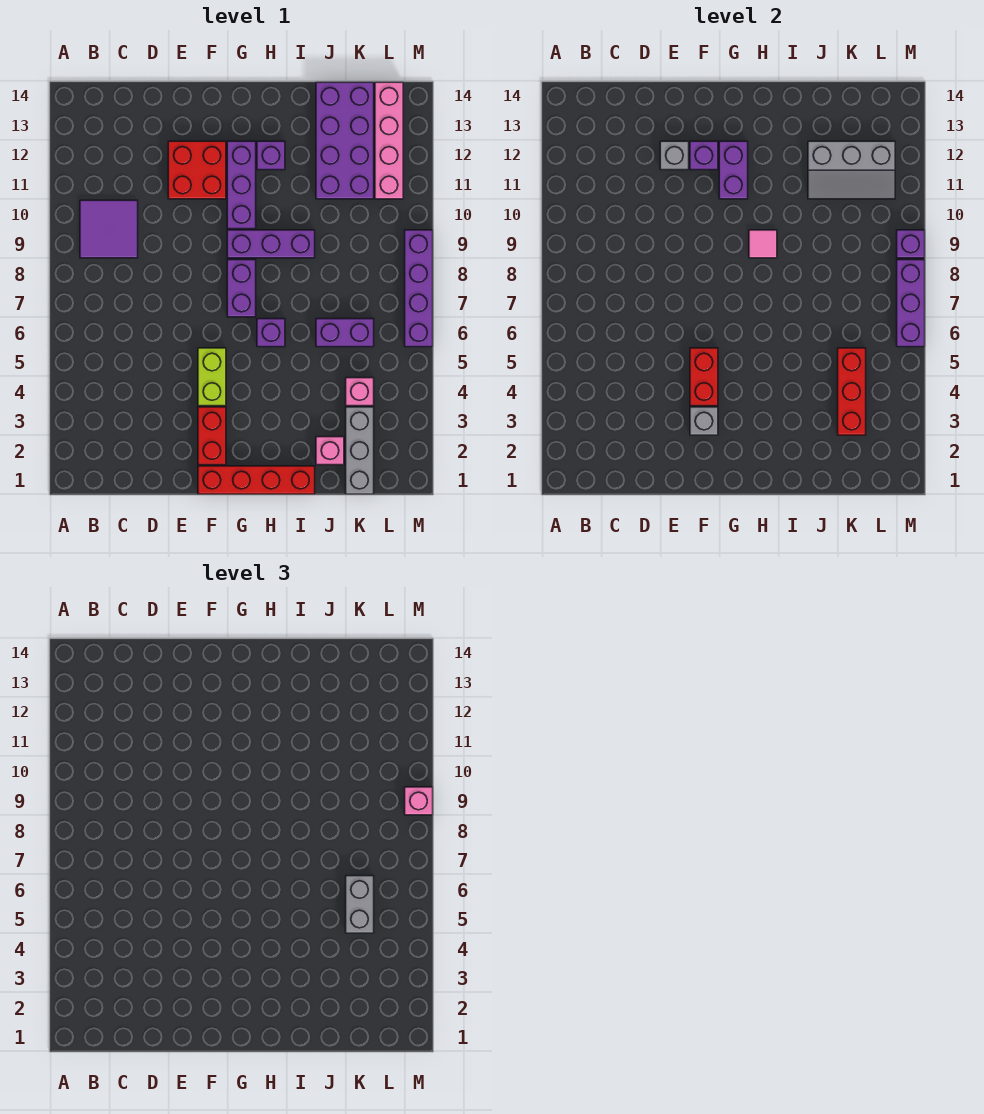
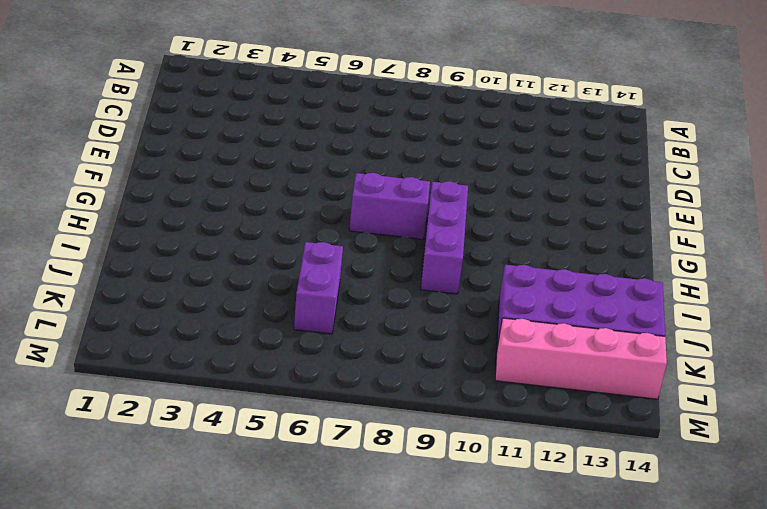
none -> purple tile B9:C10 level 1
none -> red brick E11:F12 level 1
none -> red brick F1:I1 level 1

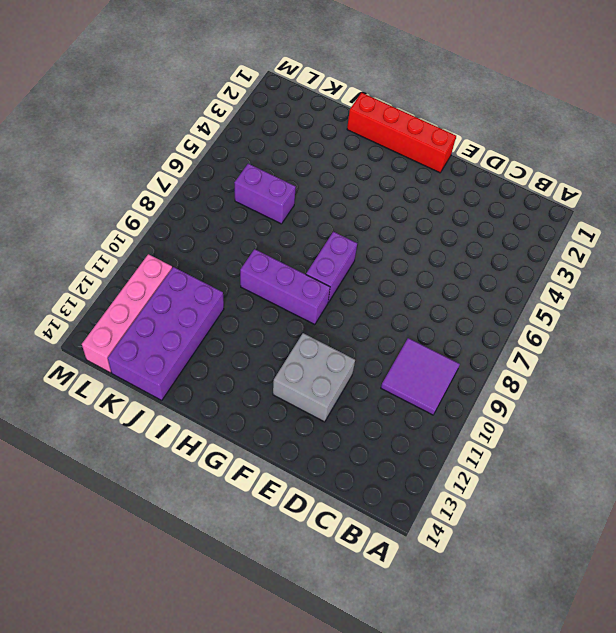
grey brick E11:F12 level 1 -> red brick E11:F12 level 1
none -> red brick F2:F3 level 1
none -> lime brick F4:F5 level 1
none -> purple brick G10:G12 level 1

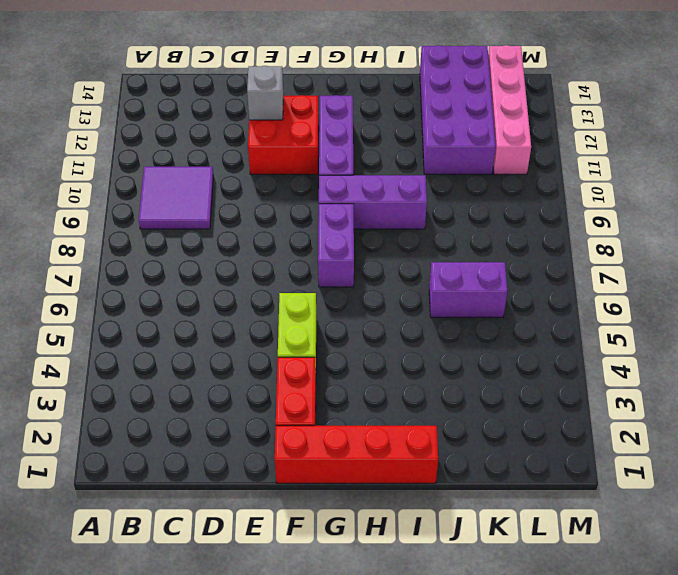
none -> purple brick H6 level 1
none -> purple brick H12 level 1
none -> pink brick J2 level 1

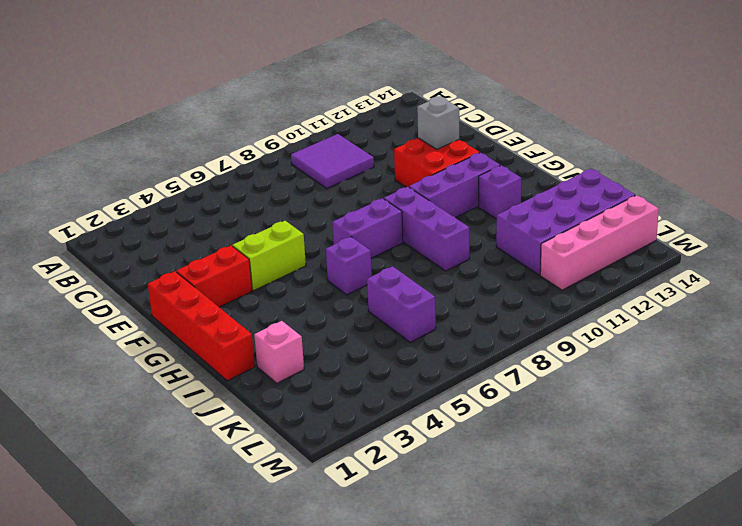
none -> grey brick K1:K3 level 1
none -> pink brick K4 level 1
none -> purple brick M6:M9 level 1

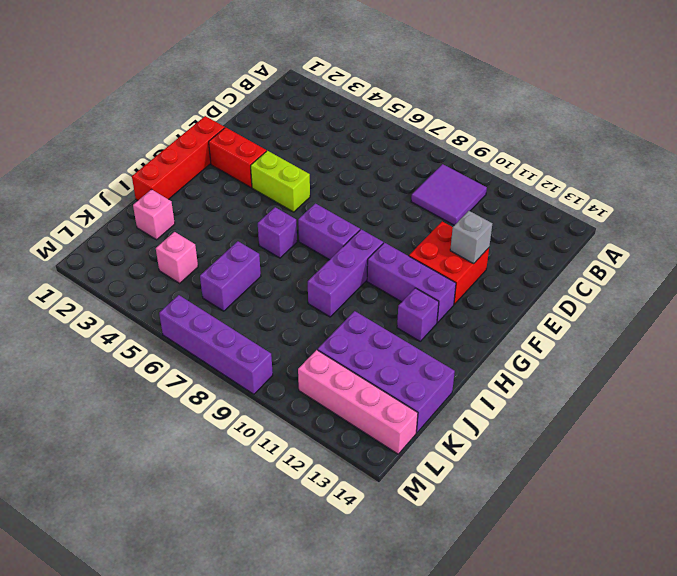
none -> grey brick K1:K3 level 1
none -> grey brick F3 level 2
none -> red brick F4:F5 level 2

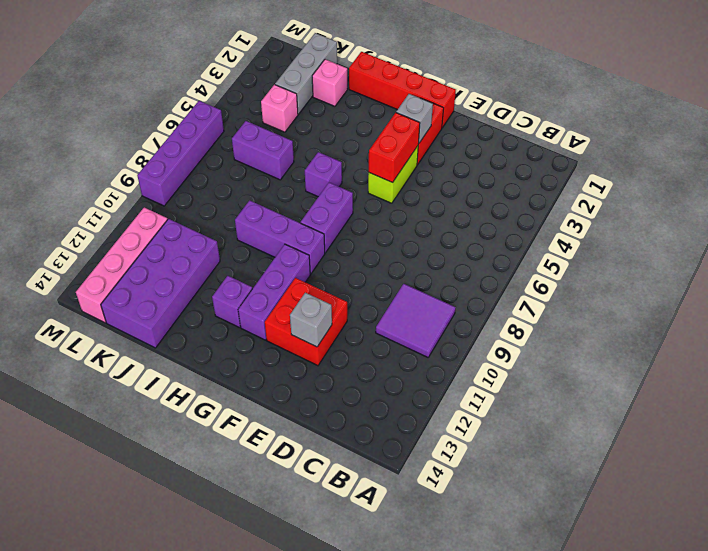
none -> purple brick F12 level 2
none -> purple brick G11:G12 level 2
none -> pink tile H9 level 2

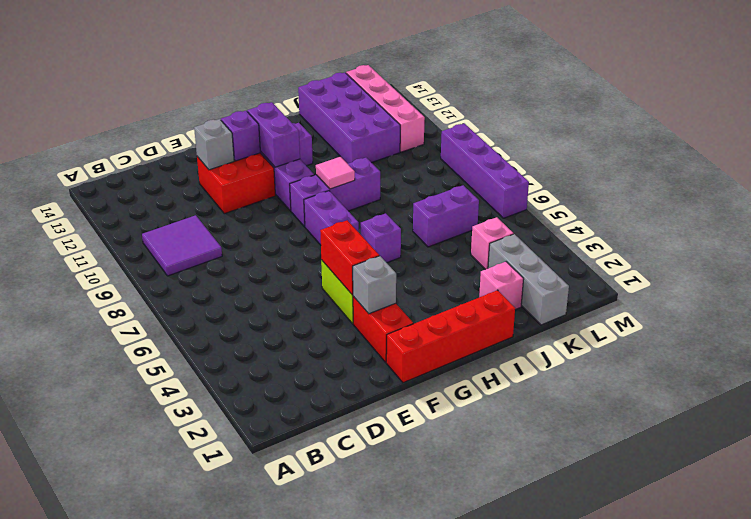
none -> grey slope J11:L12 level 2 top 12
none -> red brick K3:K5 level 2
none -> purple brick M6:M8 level 2

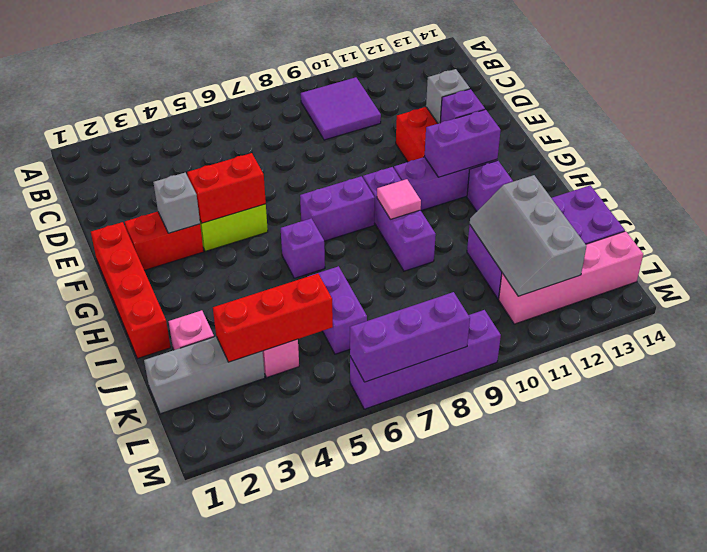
none -> purple brick M9 level 2
none -> grey brick K5:K6 level 3
none -> pink brick M9 level 3

